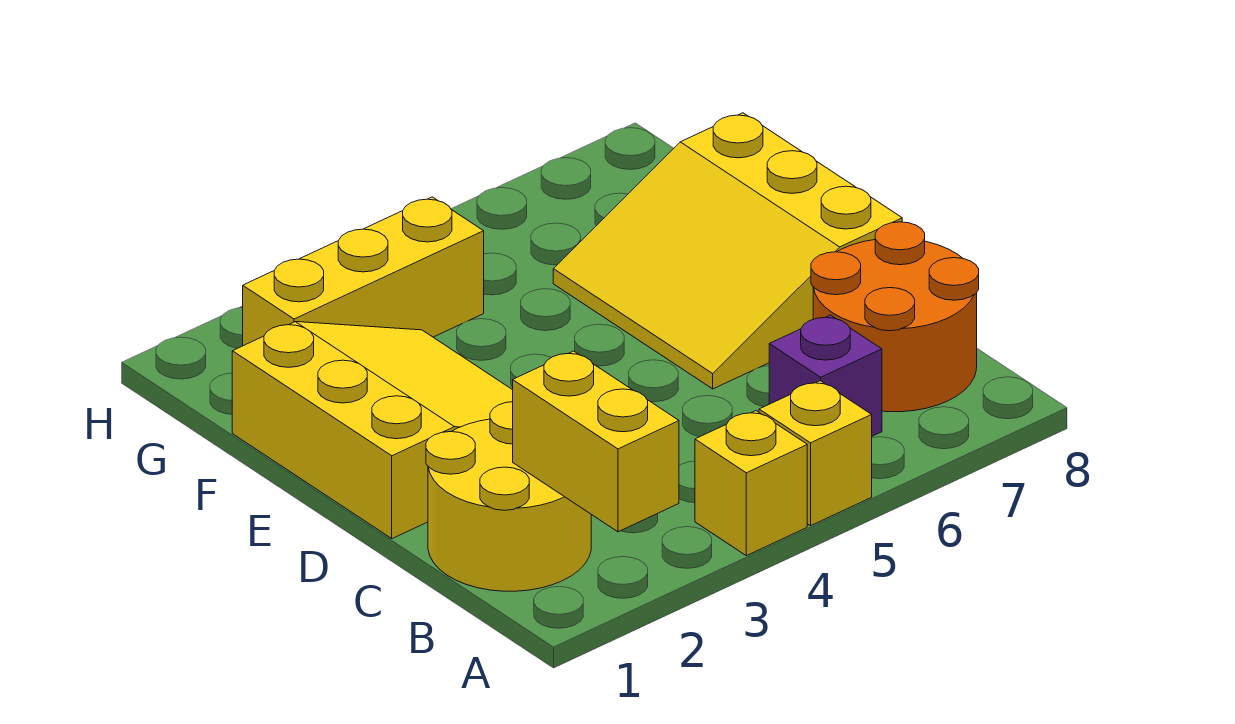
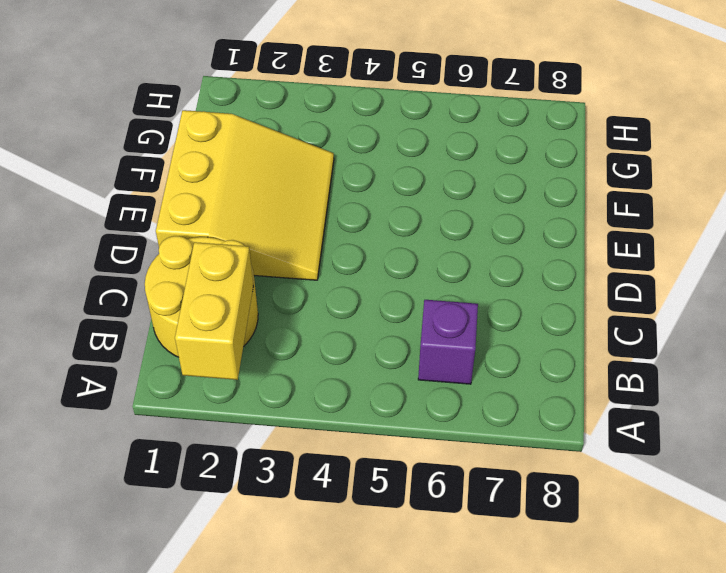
none -> yellow brick A4 level 1
none -> yellow brick A5 level 1

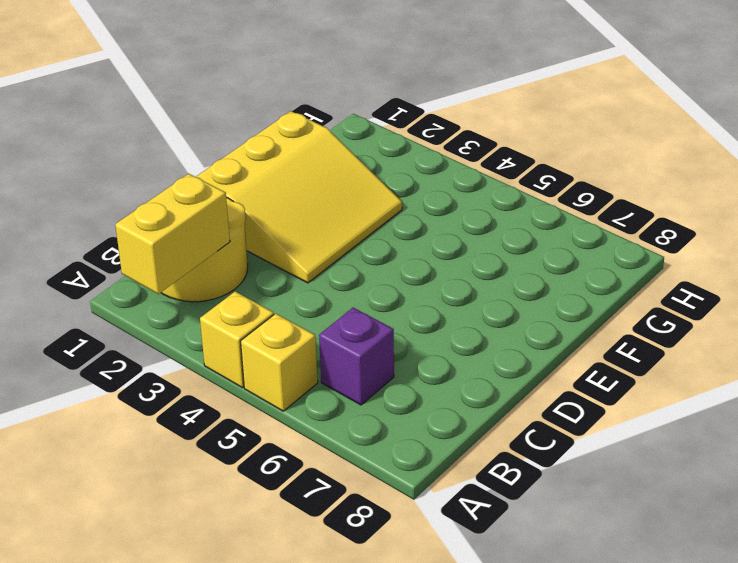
none -> orange round brick B7:C8 level 1
none -> yellow slope D6:F8 level 1 top 8

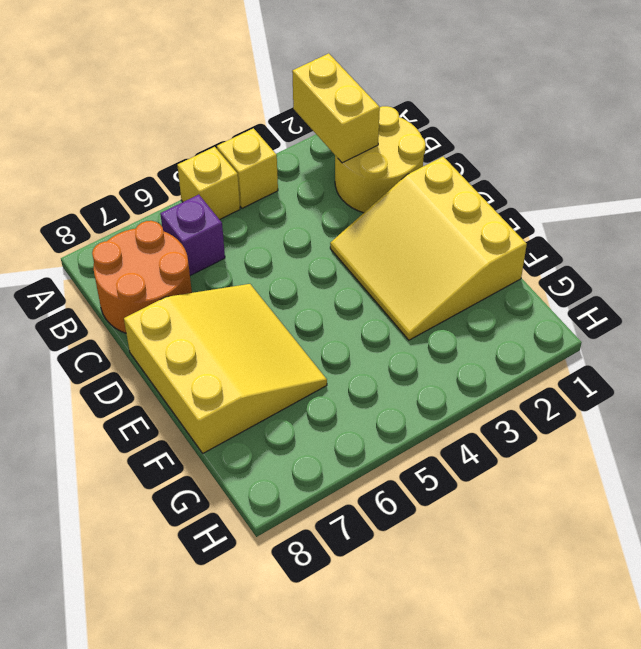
none -> yellow brick G2:G4 level 1

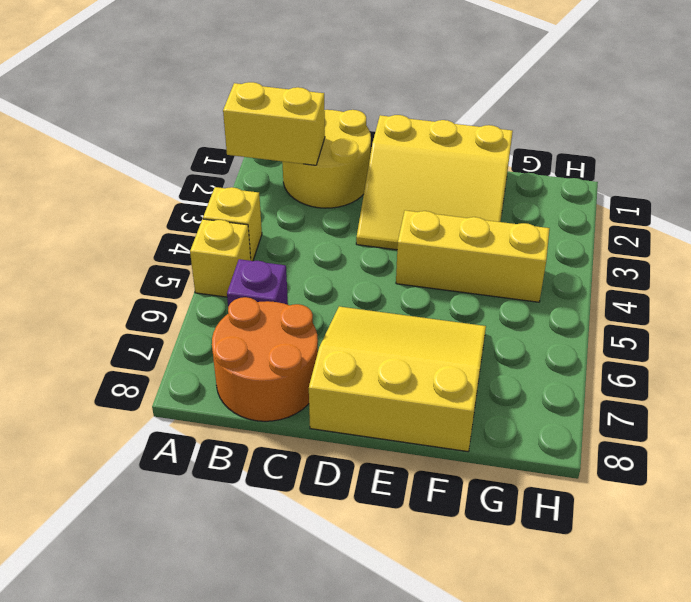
yellow brick E4:G4 level 1 -> yellow brick G2:G4 level 1

